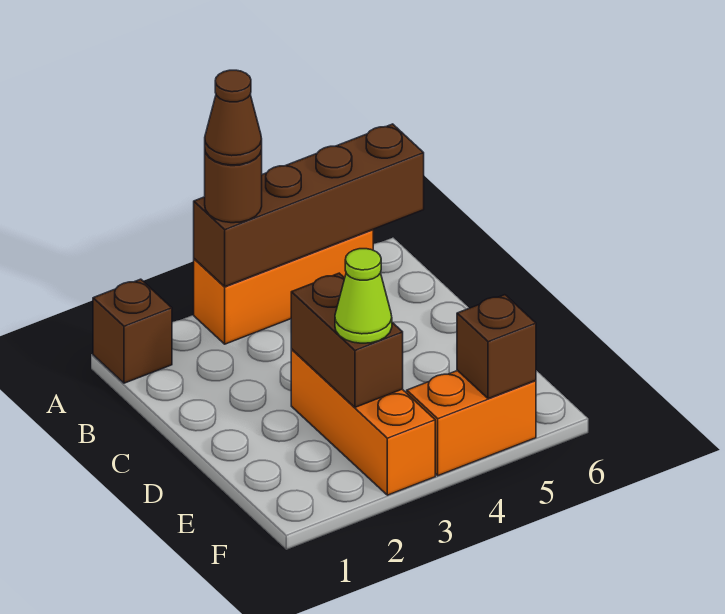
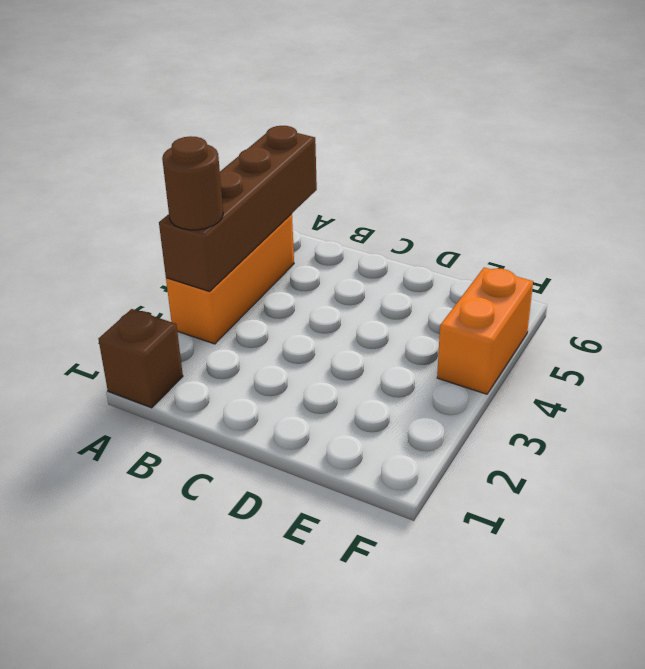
none -> orange brick D3:F3 level 1
none -> brown brick D3:E3 level 2

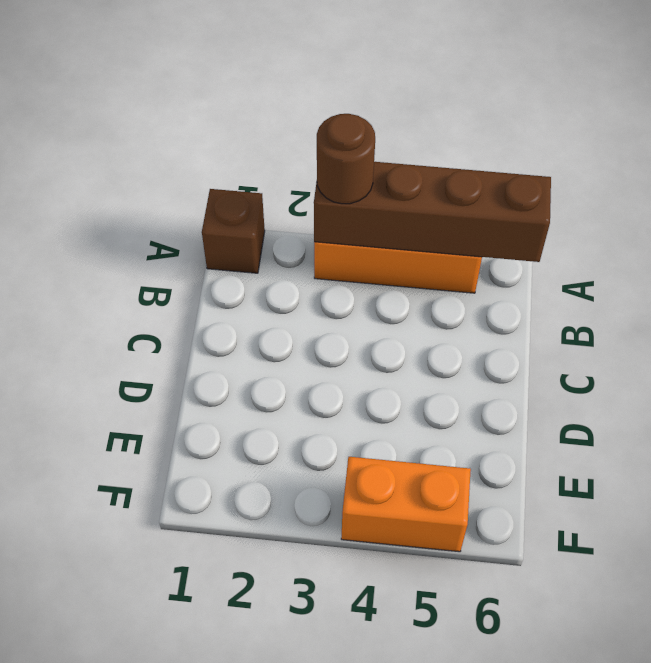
none -> orange brick D3:F3 level 1
none -> brown brick D3:E3 level 2

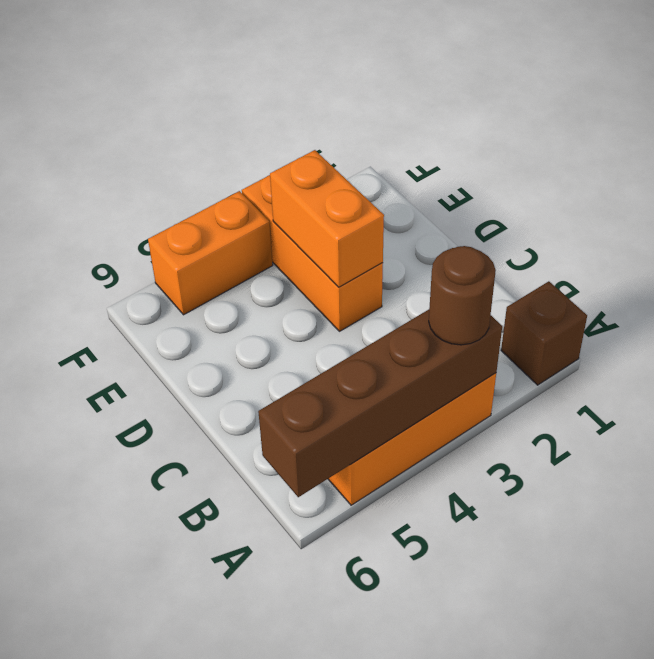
orange brick D3:E3 level 2 -> brown brick D3:E3 level 2
none -> brown brick F5 level 2
none -> lime cone E3 level 3

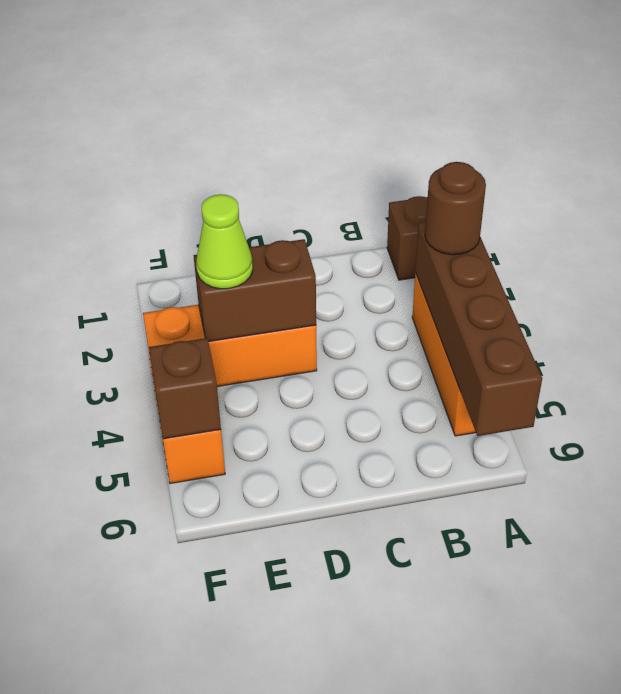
none -> brown cone A3 level 4

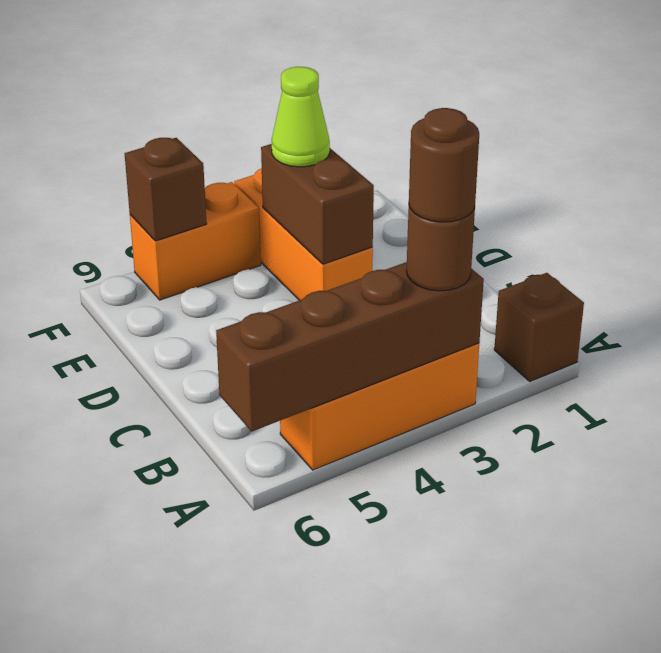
brown round brick A3 level 4 -> brown cone A3 level 4

